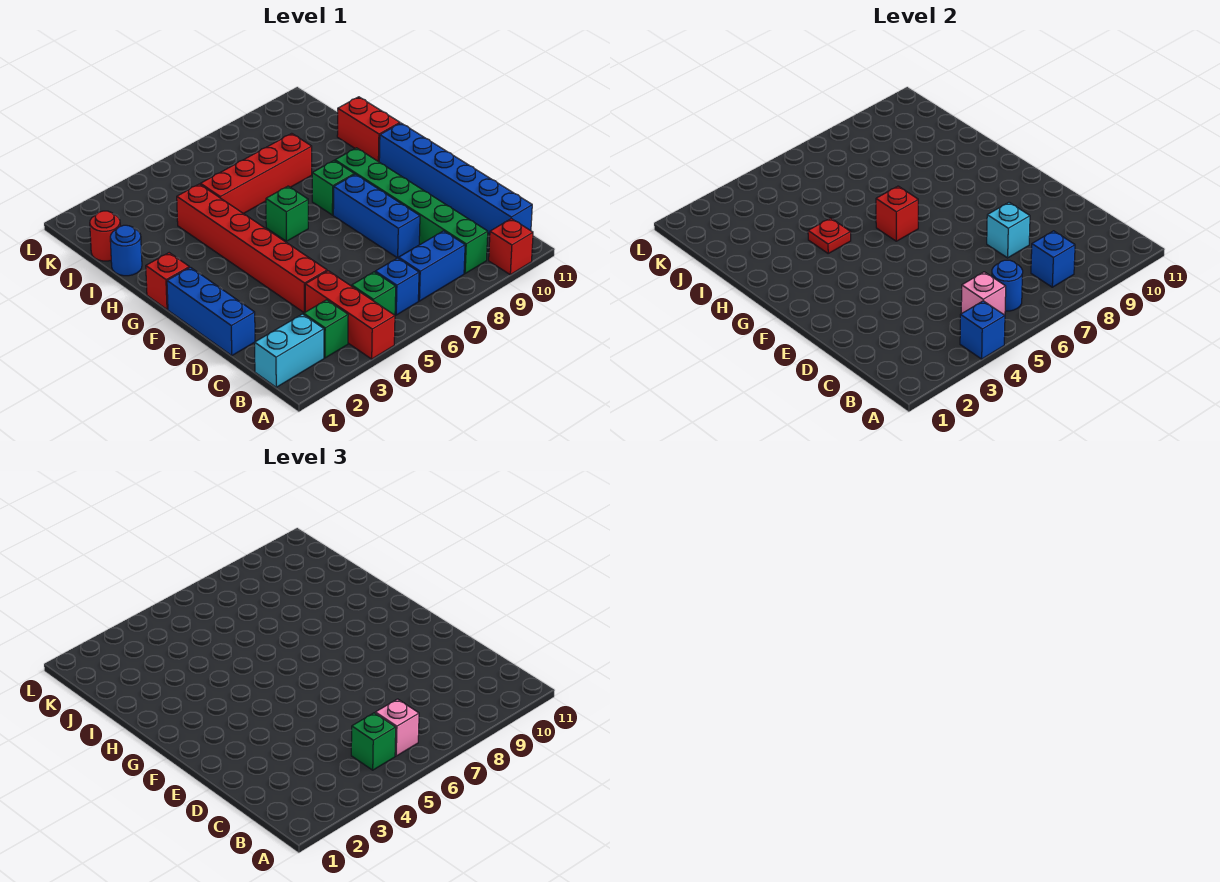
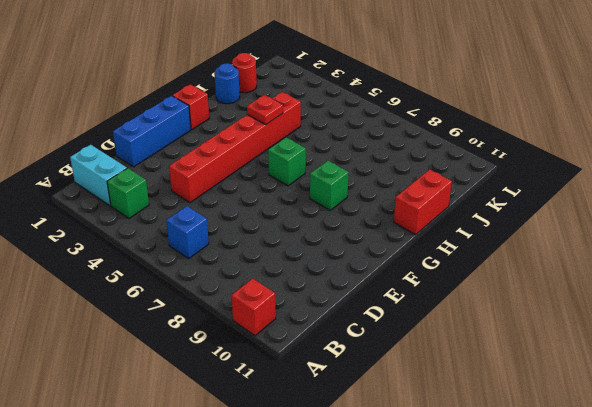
none -> red brick A4:C4 level 1
none -> green brick B5 level 1
none -> blue brick B7:B8 level 1

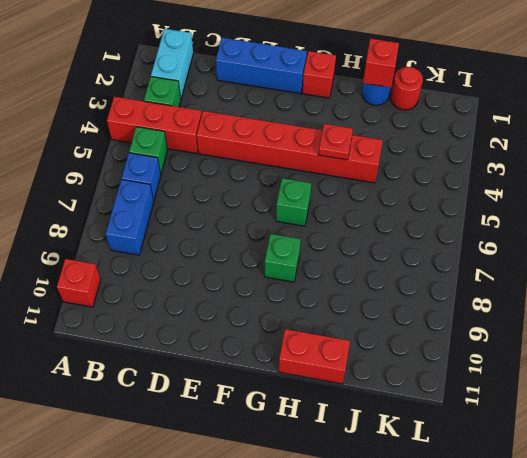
red brick I1 level 2 -> red brick G6 level 2
none -> green brick B9:G9 level 1
none -> blue brick B11:G11 level 1
none -> blue brick D8:F8 level 1

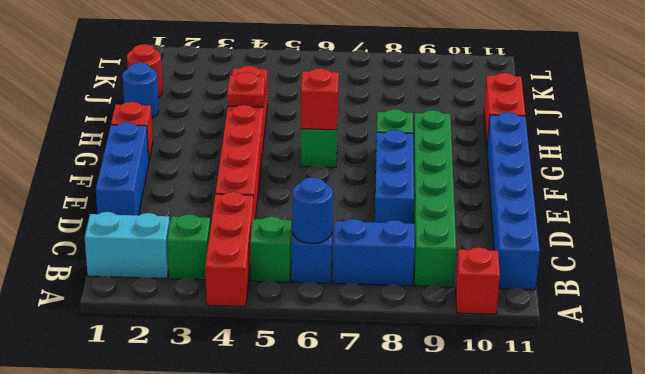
none -> red brick I5:I8 level 1
none -> blue brick A4 level 2
none -> pink brick B5 level 2

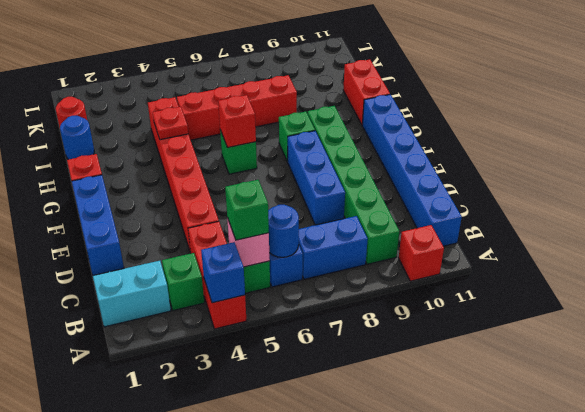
none -> blue brick B8 level 2
none -> cyan brick D8 level 2
none -> pink brick B6 level 3

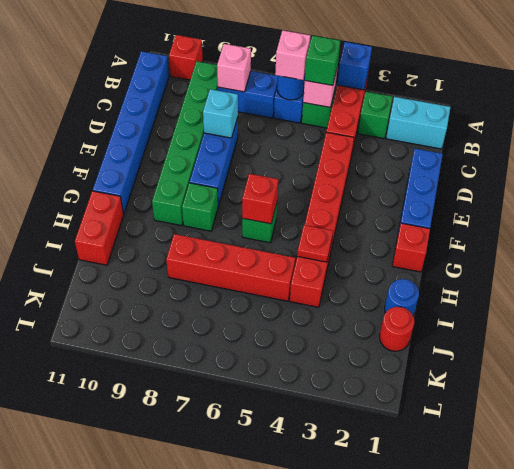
pink brick B8 level 2 -> blue brick B8 level 2

